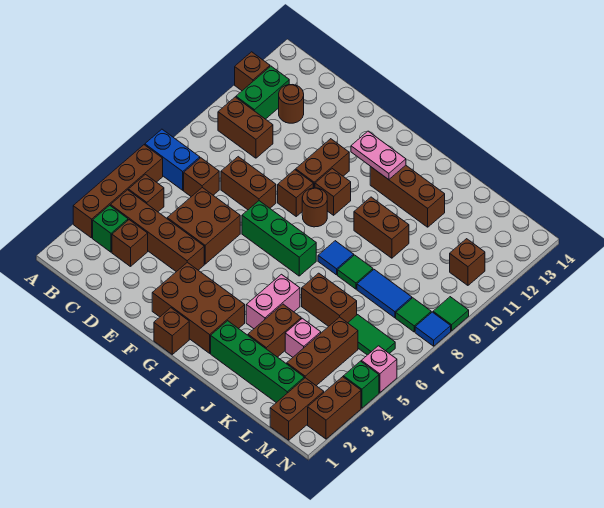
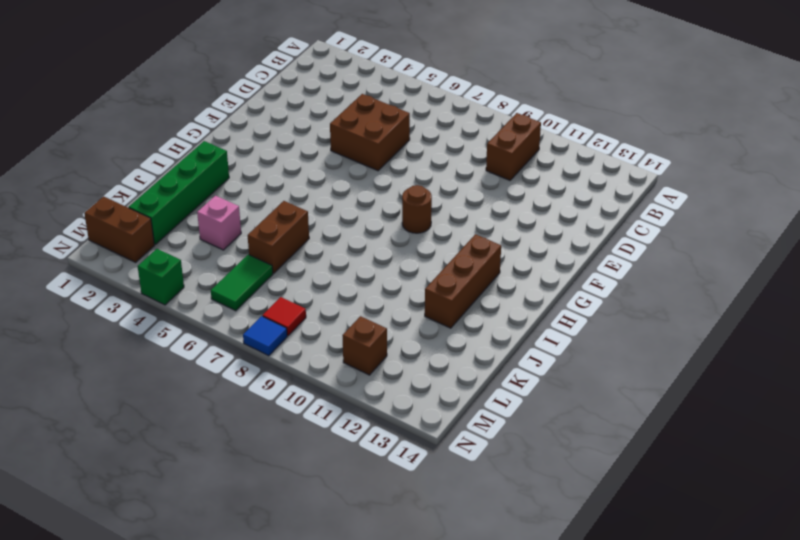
red tile M8 level 1 -> green tile M8 level 1
none -> brown brick A3:A6 level 1
none -> blue brick A7:B7 level 1
none -> brown brick A12 level 1
none -> green brick B3 level 1

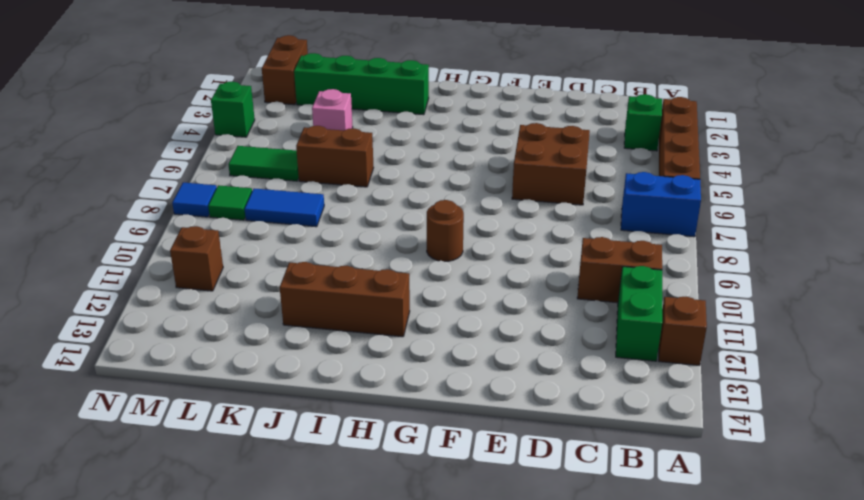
none -> brown brick B4:E4 level 1
none -> brown brick B5 level 1
none -> brown brick C3 level 1
none -> brown brick C7 level 1

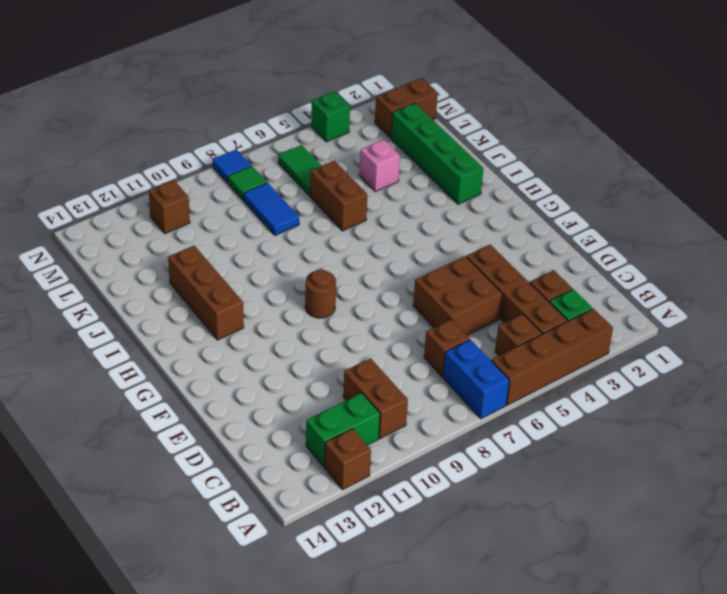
none -> brown round brick C12 level 1
none -> brown brick D8:E8 level 1
none -> brown brick F2:H3 level 1
none -> green brick F7:H7 level 1

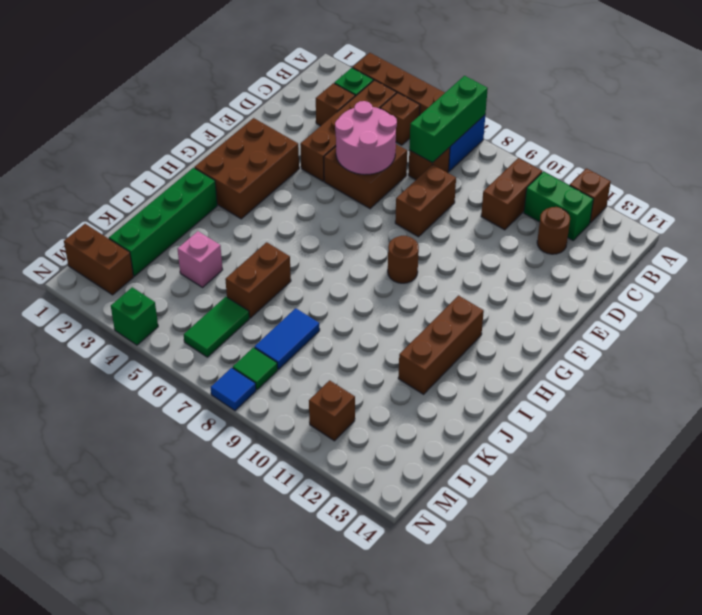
green brick A7:C7 level 2 -> green brick F7:H7 level 1
pink round brick D5:E6 level 2 -> none
none -> brown brick F9 level 1
none -> brown brick F10:F11 level 1
none -> brown brick G1 level 1
none -> brown brick G10 level 1

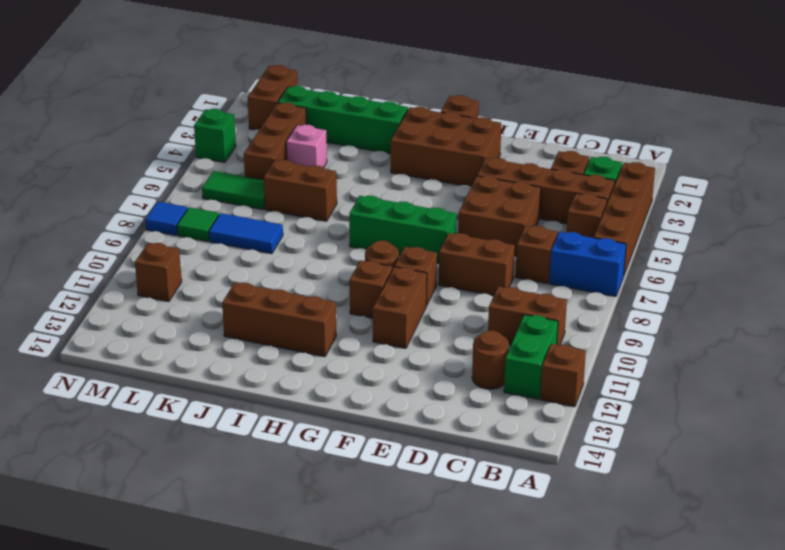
none -> pink brick I4:I5 level 1
none -> blue tile I8 level 1
none -> brown brick I10:J10 level 1
none -> brown brick J3:J4 level 1

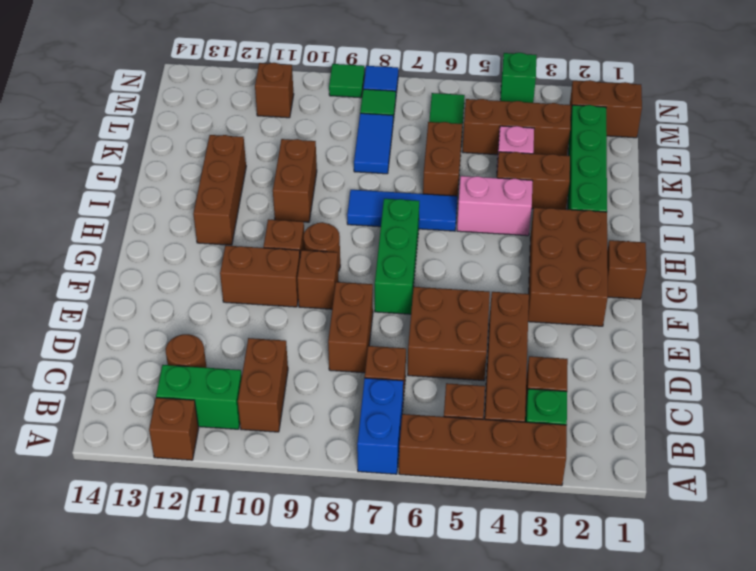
blue tile I6:I8 level 1 -> blue tile I8 level 1
none -> green tile J8 level 1
none -> brown brick N2:N3 level 1
none -> pink brick N5 level 1
none -> pink plate G12:H12 level 2

